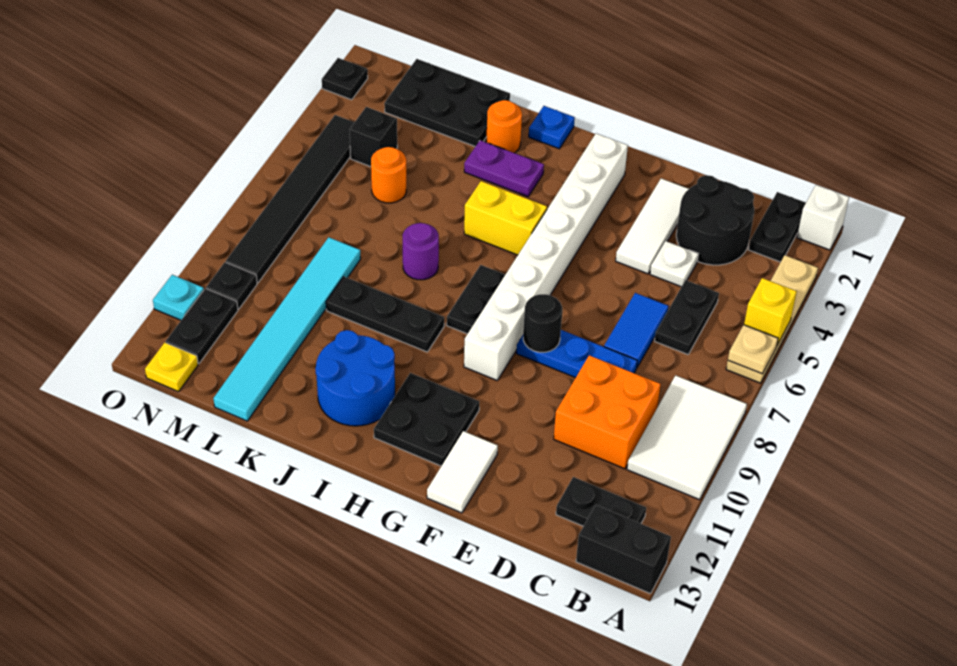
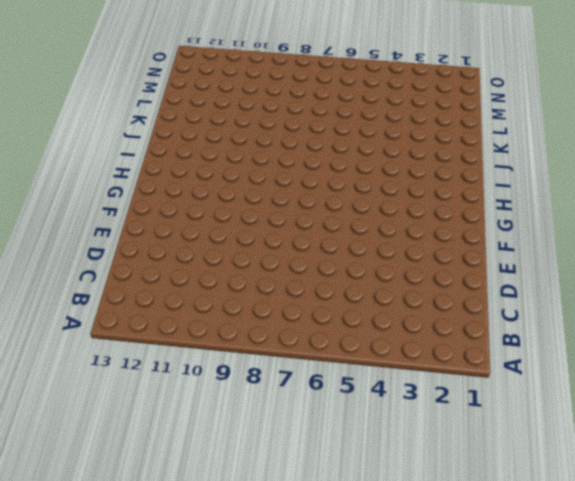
none -> white brick A1 level 1
none -> tan plate A3:A6 level 1
none -> white tile A8:B10 level 1
none -> black brick A13:B13 level 1

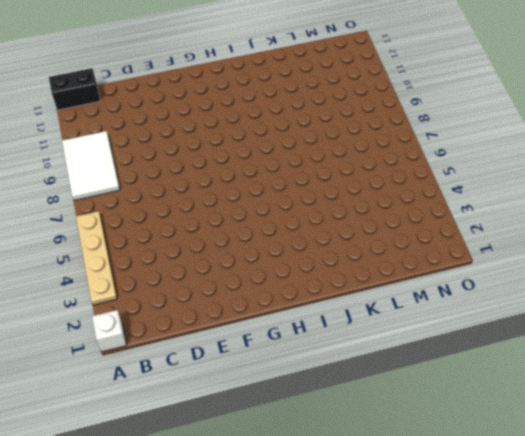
none -> black plate B1:B2 level 1
none -> black plate B12:C12 level 1
none -> black round brick C2:D3 level 1
none -> black plate C5:C6 level 1

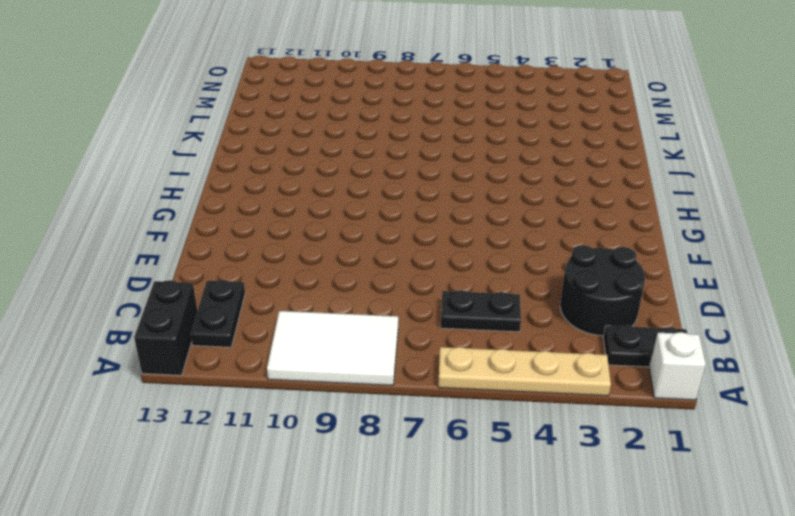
none -> orange brick C9:D10 level 1
none -> white plate D4 level 1
none -> blue tile D6:D7 level 1
none -> blue plate D8:F8 level 1

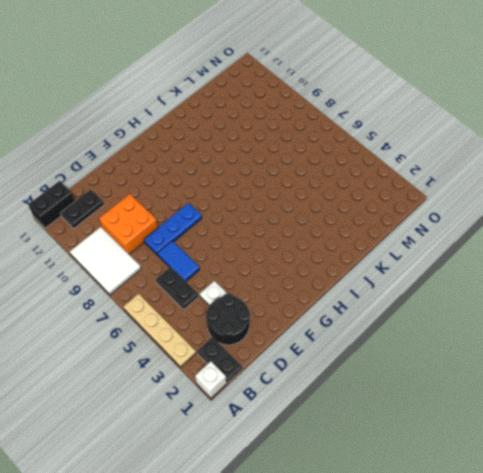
none -> white tile E2:E4 level 1
none -> white tile F12:F13 level 1
none -> white brick G2:G9 level 1
none -> black plate G11:H12 level 1

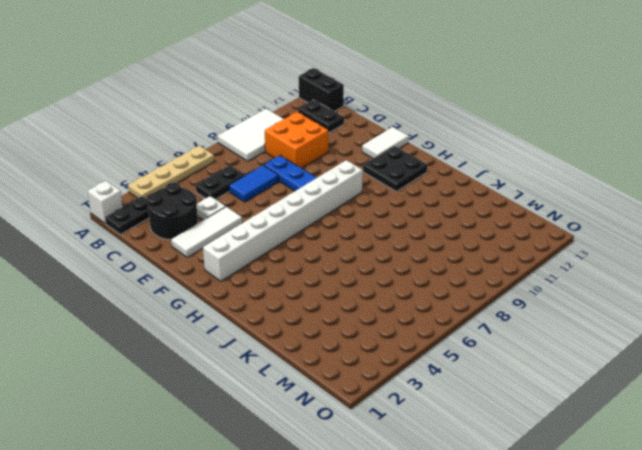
none -> yellow brick H5:I5 level 1
none -> black plate H7:H8 level 1
none -> blue plate I1 level 1
none -> purple plate I3:J3 level 1

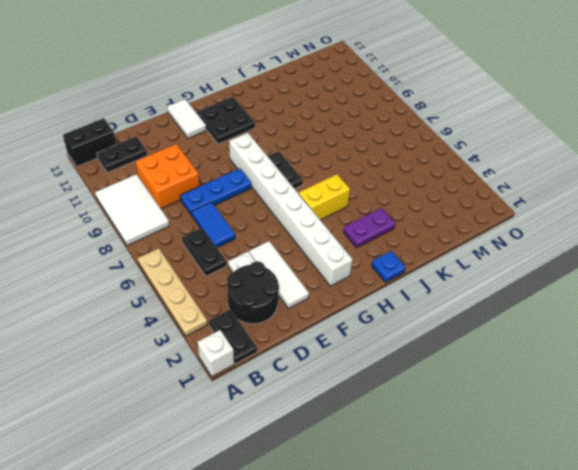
none -> black plate I9:K9 level 1
none -> blue round brick I11:J12 level 1
none -> orange round brick J2 level 1
none -> purple round brick J7 level 1

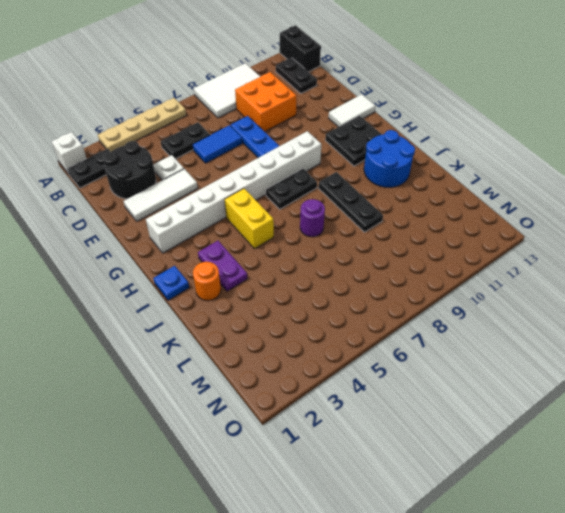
none -> black plate K1:M2 level 1
none -> orange round brick L5 level 1
none -> cyan tile L8:L13 level 1
none -> black brick M4 level 1

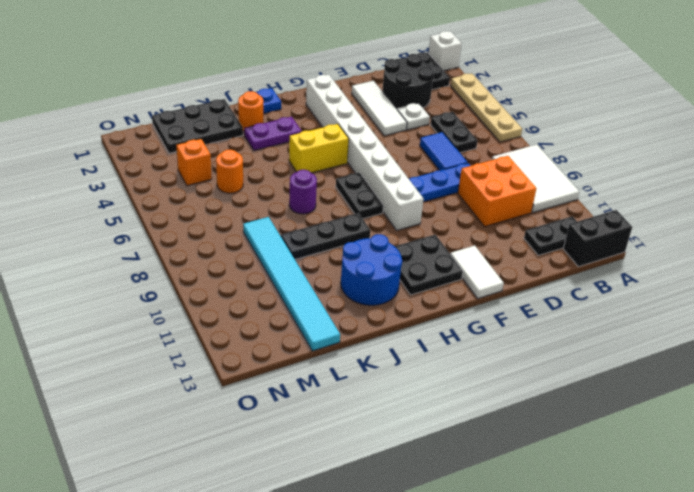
orange brick M4 level 1 -> black brick M4 level 1
none -> black tile N4:N9 level 1
none -> black plate N10 level 1
none -> black plate N11:N12 level 1
none -> yellow plate N13 level 1

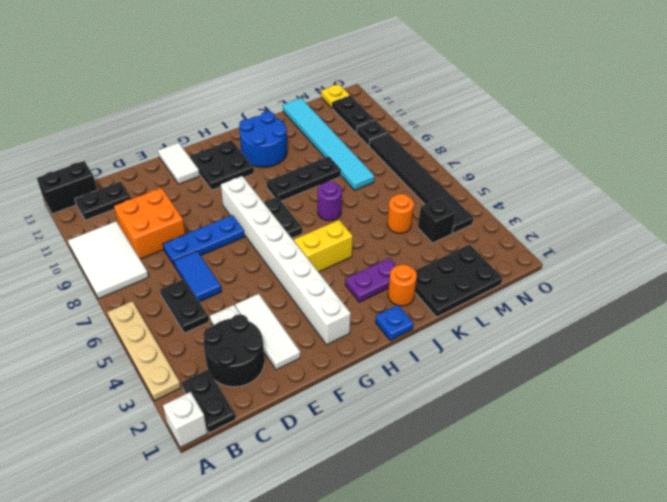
none -> black plate O2 level 1
none -> cyan plate O11 level 1
none -> yellow brick A5 level 2
none -> tan plate A6 level 2

